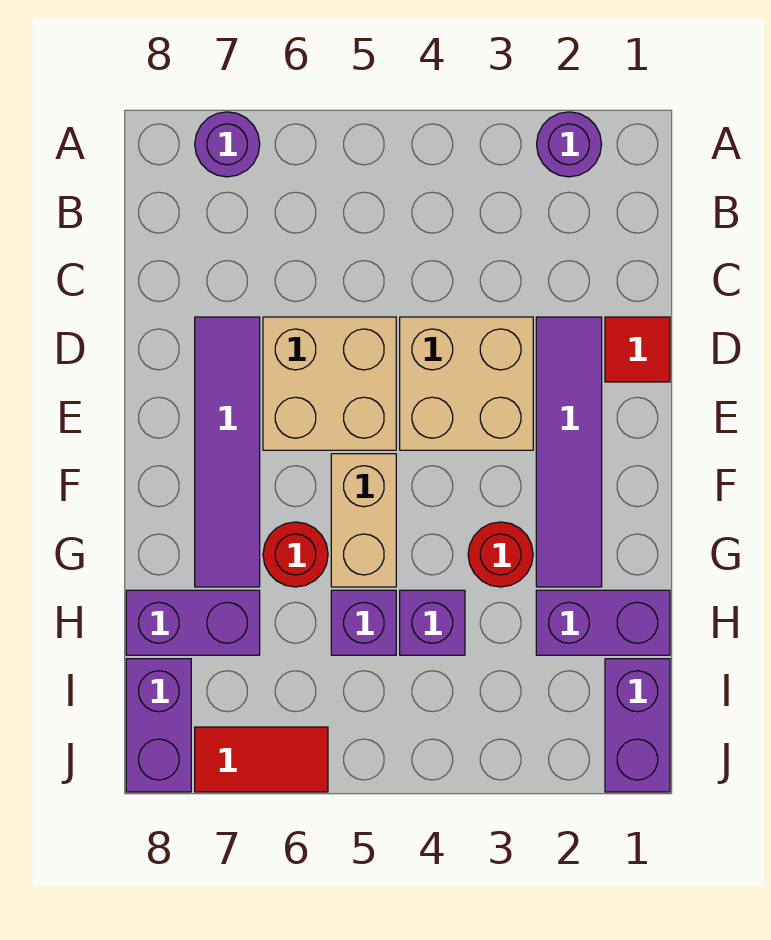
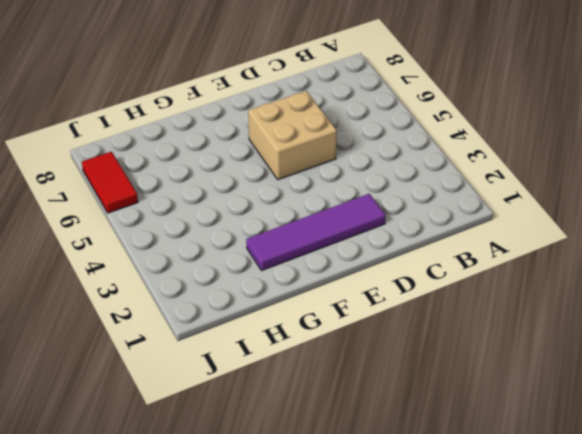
none -> purple round brick A2 level 1
none -> purple round brick A7 level 1
none -> red tile D1 level 1

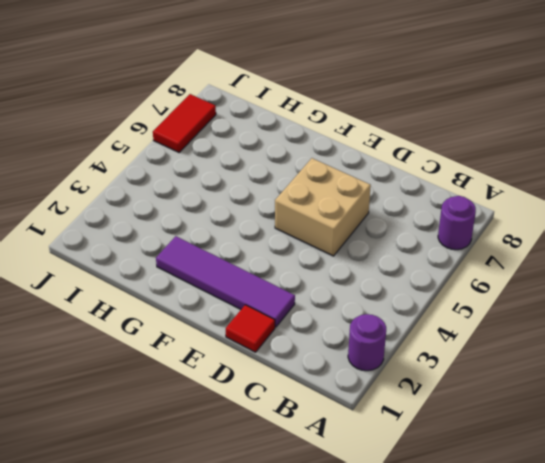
none -> tan brick D3:E4 level 1
none -> purple tile D7:G7 level 1
none -> tan brick F5:G5 level 1

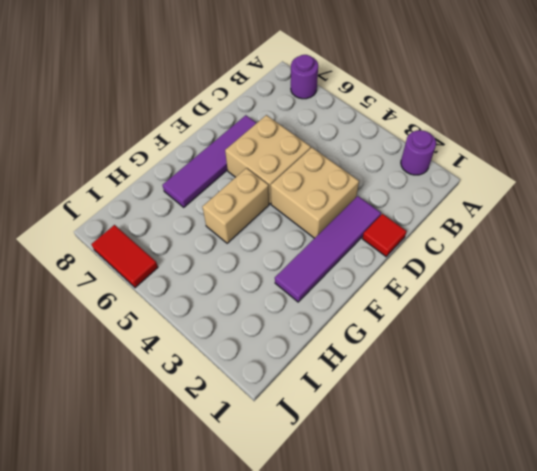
none -> red round brick G3 level 1
none -> red round brick G6 level 1
none -> purple brick H1:H2 level 1

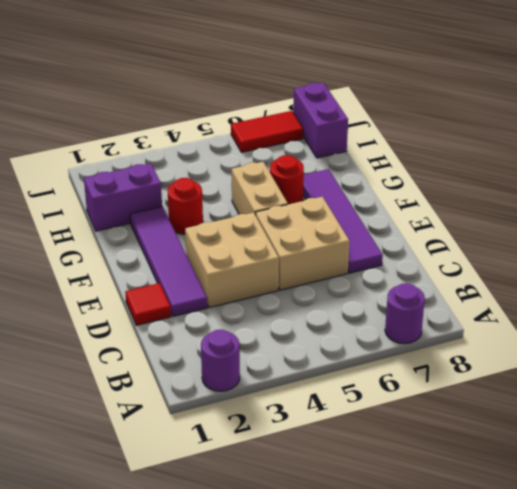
none -> purple brick H4 level 1
none -> purple brick H5 level 1
none -> purple brick H7:H8 level 1

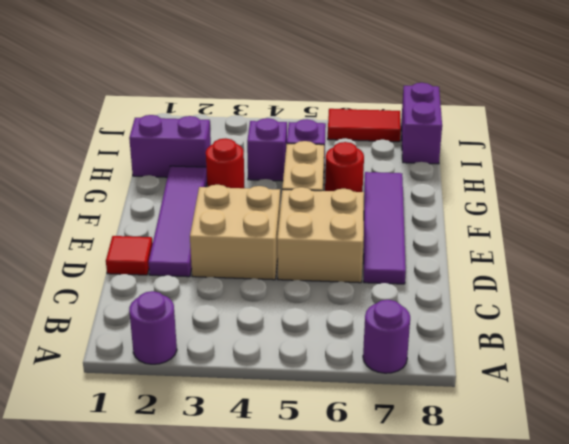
none -> purple brick H7:H8 level 1
none -> purple brick I1:J1 level 1

